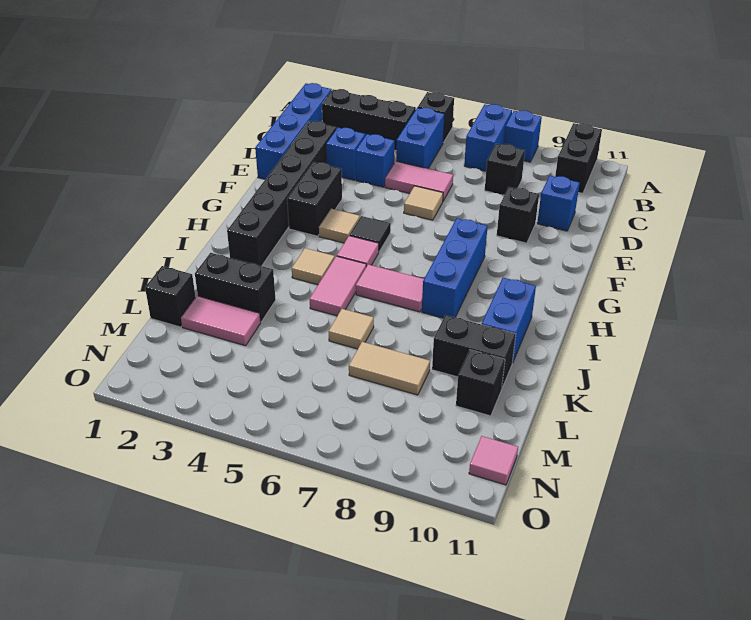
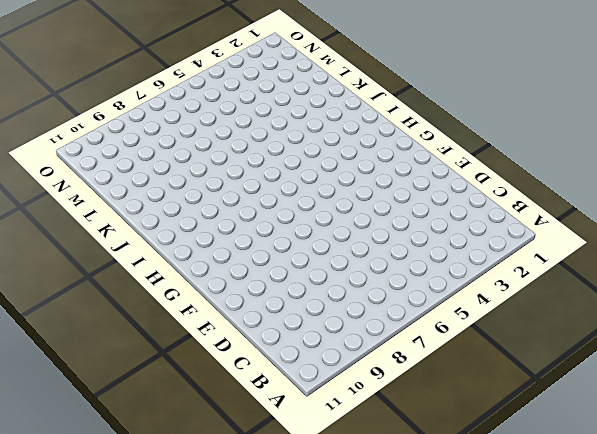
none -> black brick A5 level 1
none -> blue brick A7:B7 level 1
none -> blue brick A8 level 1
none -> black brick A10:B10 level 1

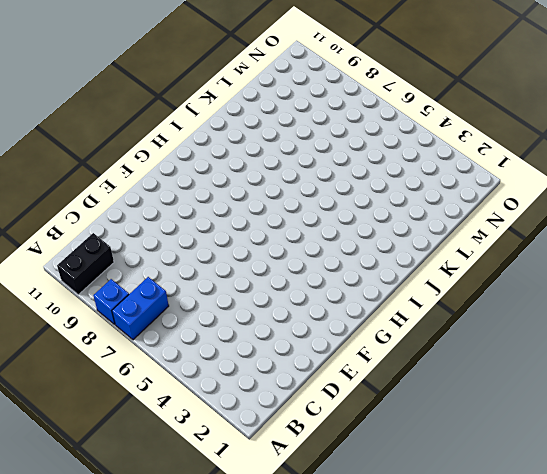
none -> black brick A5 level 1
none -> blue brick B1:E1 level 1
none -> black brick B2:B4 level 1
none -> blue brick B5:C5 level 1

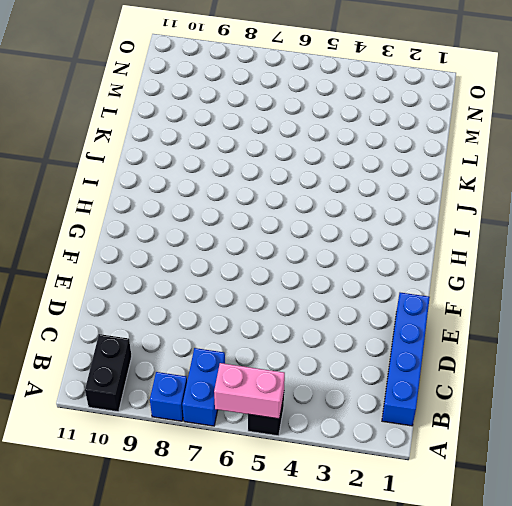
pink brick A5:A6 level 2 -> none
none -> black brick B2:B4 level 1
none -> blue brick B5:C5 level 1
none -> black brick C8 level 1
none -> black brick D2:I2 level 1

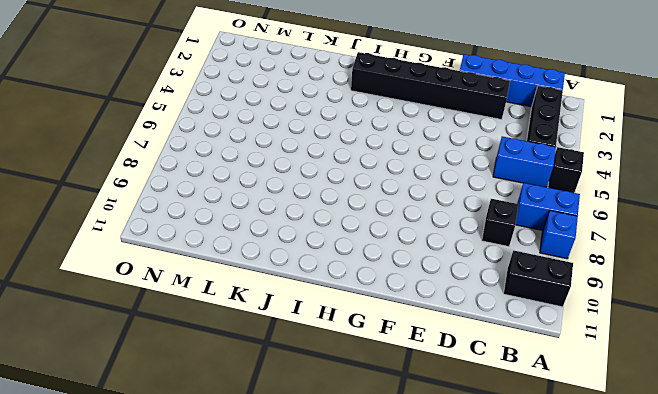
none -> blue brick D3 level 1
none -> blue brick D4 level 1
none -> pink tile D5:D6 level 1
none -> blue brick D10 level 1

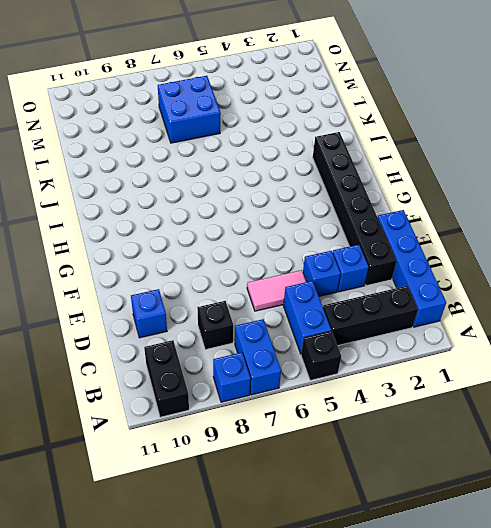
blue brick L6:M7 level 1 -> tan tile L7:L8 level 1
none -> tan tile E6 level 1
none -> black brick E9 level 1
none -> black brick F3:G3 level 1
none -> tan tile G4 level 1

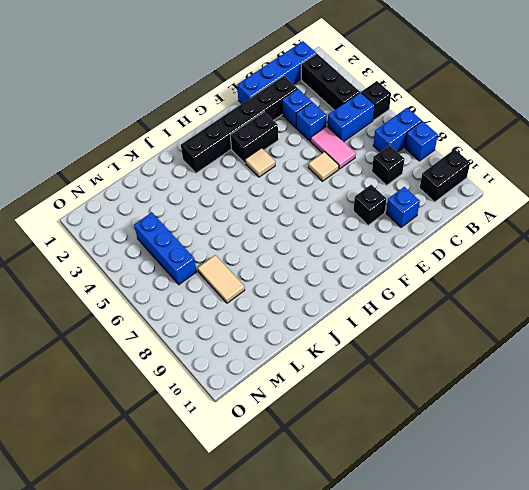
blue brick M4:M6 level 1 -> blue brick G8:I8 level 1
none -> black tile G5 level 1
none -> pink tile H5 level 1
none -> tan tile I4 level 1
none -> pink tile I5:J5 level 1

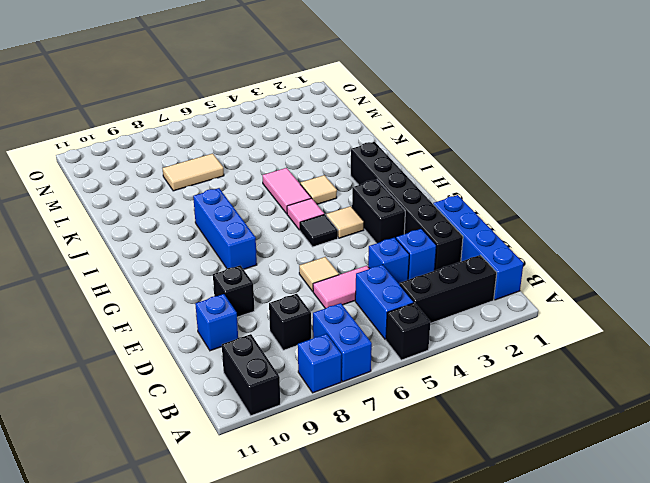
none -> pink tile I6:I7 level 1
none -> blue brick I10:J10 level 1
none -> black brick K2:K3 level 1
none -> tan tile K6 level 1

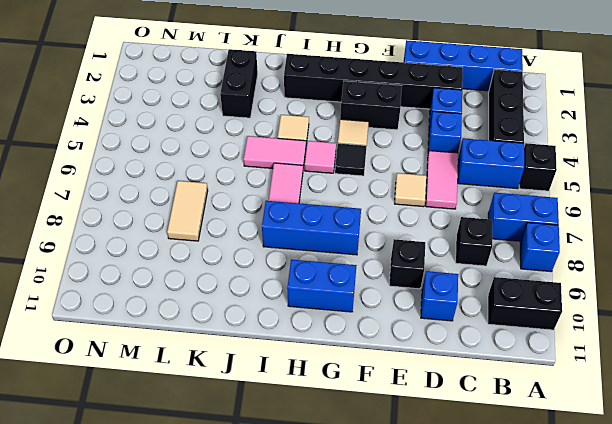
blue brick G10:H10 level 1 -> blue brick I10:J10 level 1
none -> tan tile K6 level 1
none -> black brick K9:K10 level 1
none -> black brick L1 level 1
none -> pink tile L2:L3 level 1

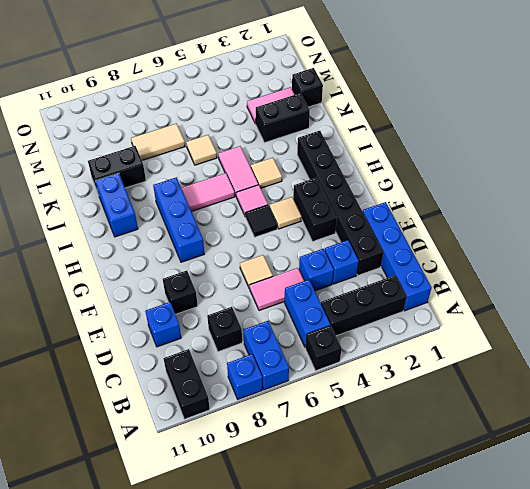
none -> black brick L10 level 1
none -> pink tile N11 level 1

